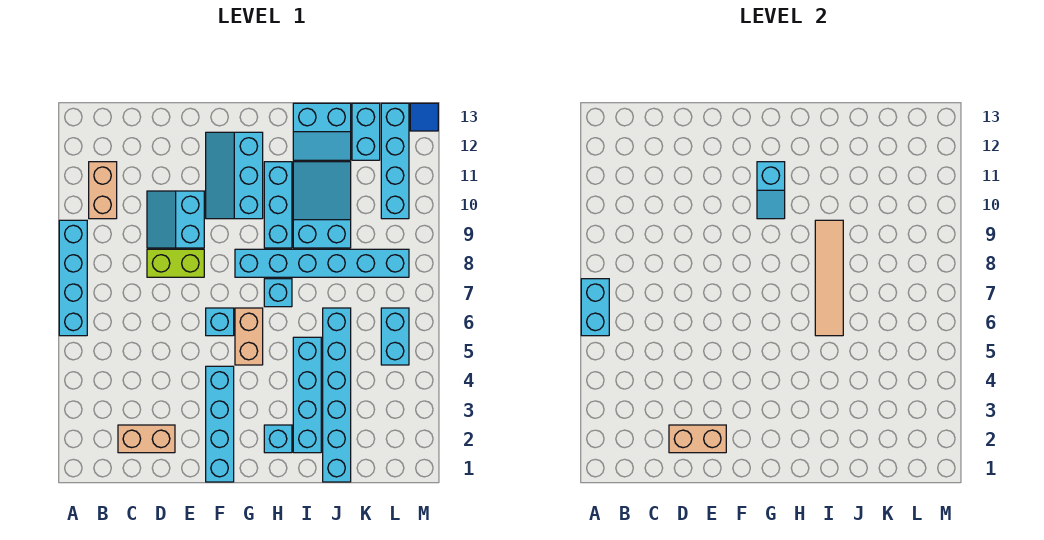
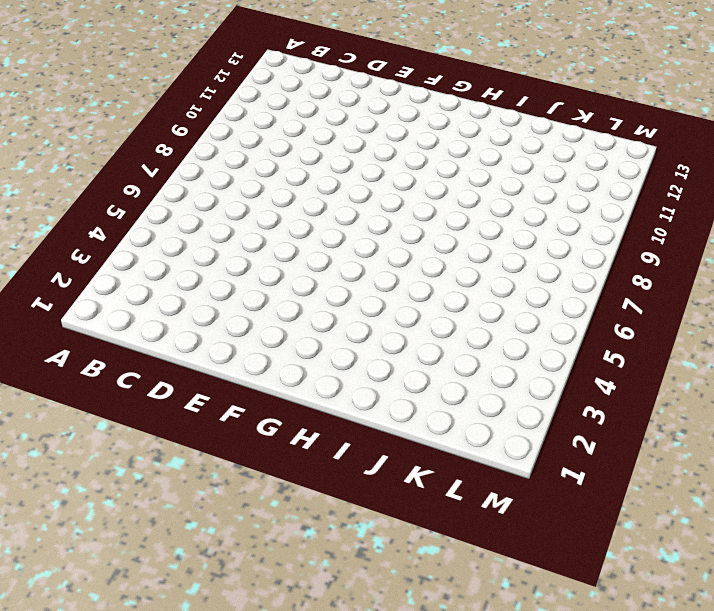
none -> cyan brick A6:A9 level 1
none -> tan brick B10:B11 level 1
none -> tan brick C2:D2 level 1

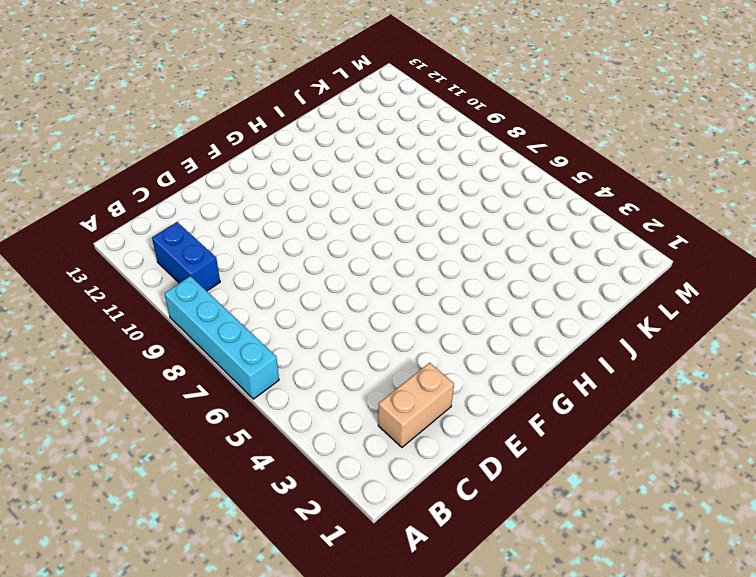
blue brick B10:B11 level 1 -> tan brick B10:B11 level 1
none -> lime brick D8:E8 level 1
none -> cyan slope D9:E10 level 1 top E
none -> cyan brick F1:F4 level 1

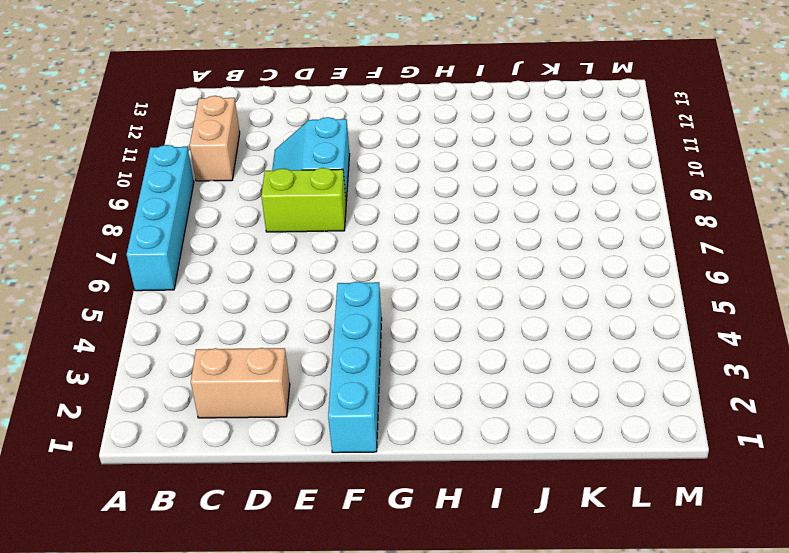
none -> cyan brick F6 level 1
none -> cyan slope F10:G12 level 1 top G
none -> tan brick G5:G6 level 1

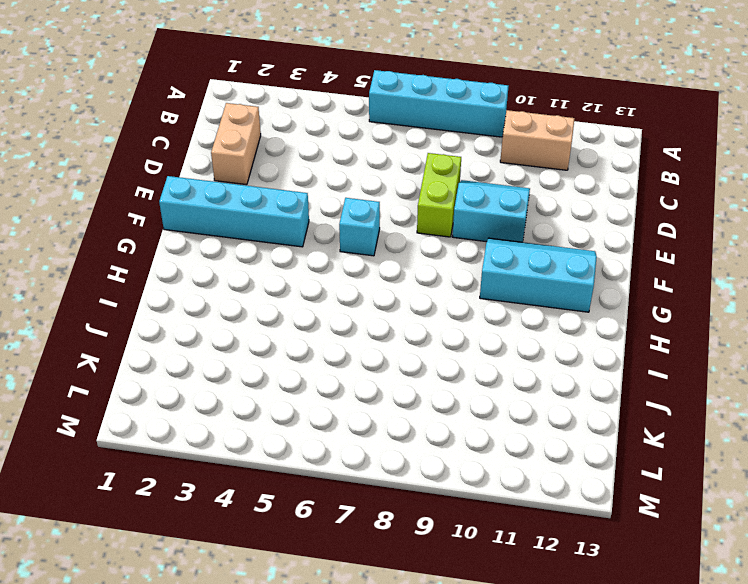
none -> tan brick G5:G6 level 1
none -> cyan brick G8:L8 level 1
none -> cyan brick H2 level 1

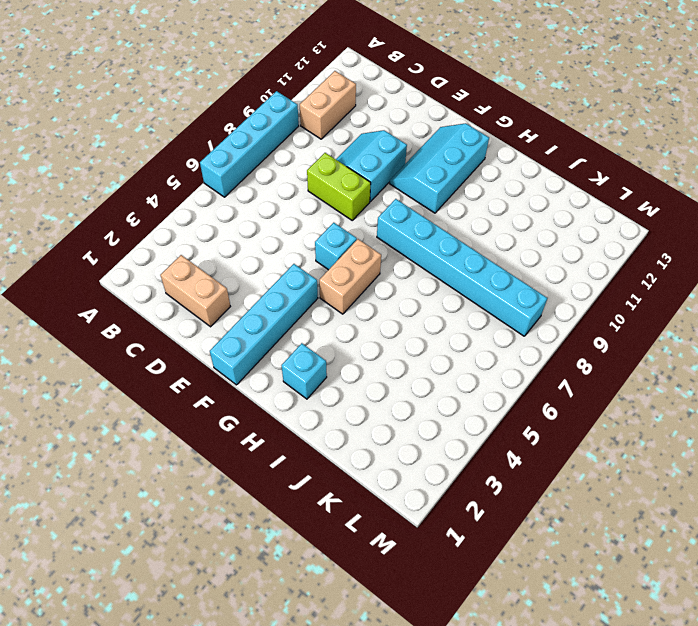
none -> cyan brick H7 level 1
none -> cyan brick H9:H11 level 1
none -> cyan brick I2:I5 level 1

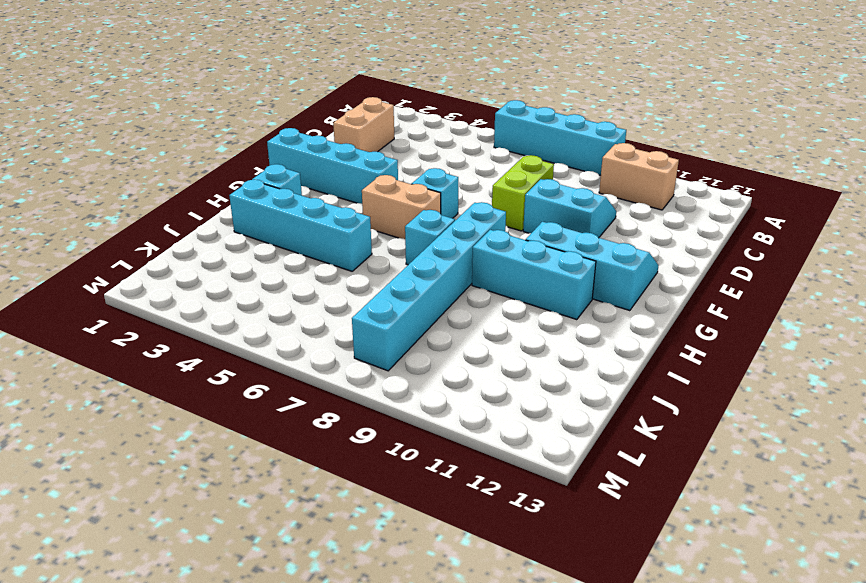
none -> cyan slope I9:J11 level 1 top 9
none -> cyan slope I12:J13 level 1 top 13
none -> cyan brick J1:J6 level 1

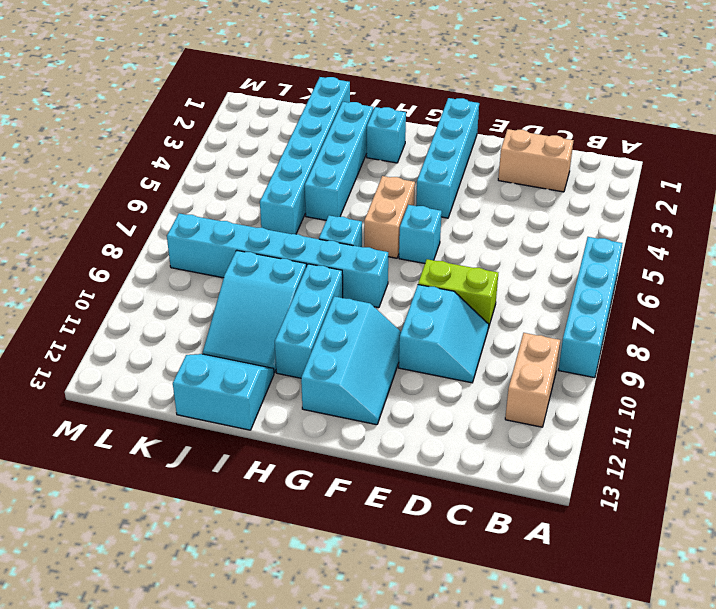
none -> cyan brick K12:K13 level 1
none -> cyan brick L5:L6 level 1
none -> cyan brick L10:L13 level 1

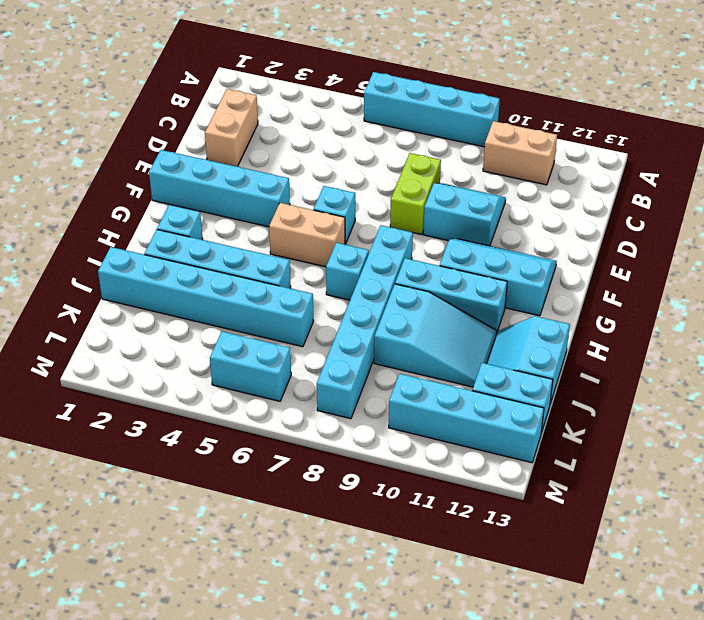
none -> blue tile M13 level 1
none -> cyan brick A6:A7 level 2
none -> tan brick D2:E2 level 2

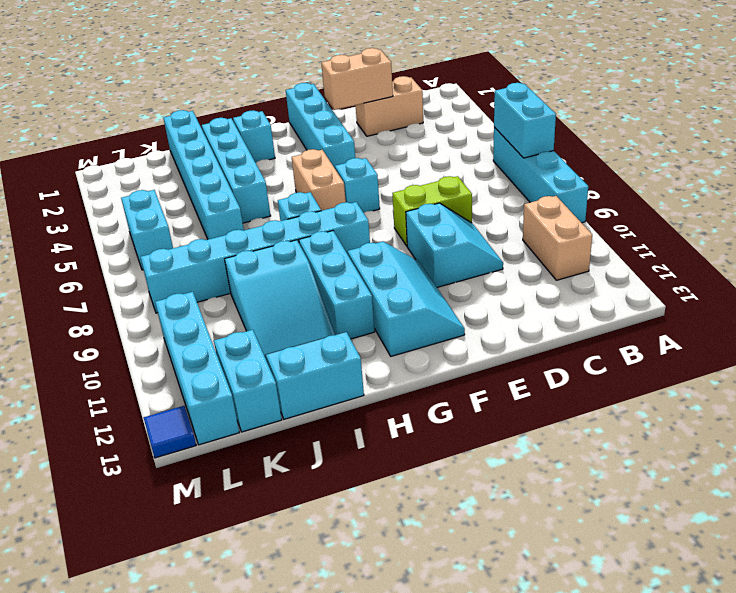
none -> cyan slope G10:G11 level 2 top 11
none -> tan tile I6:I9 level 2

